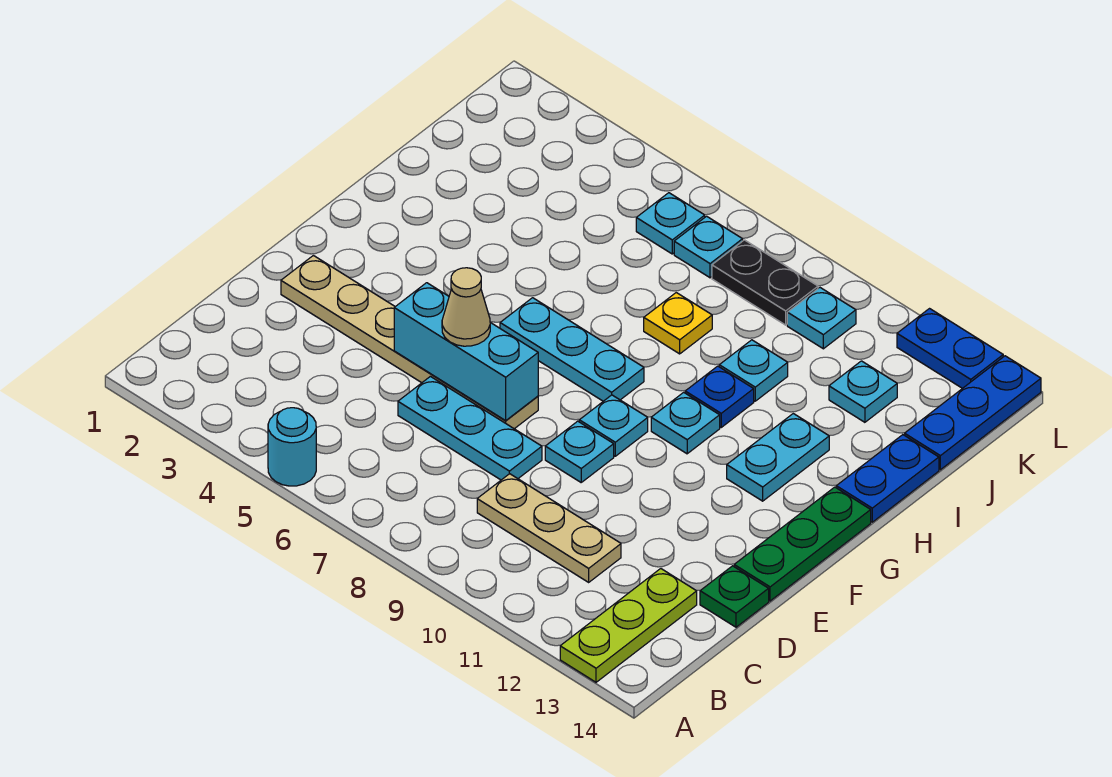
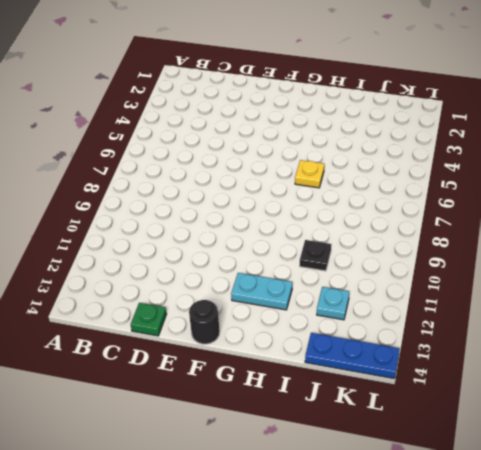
black round brick F14 level 1 -> green plate E14:G14 level 1
yellow plate H6 level 1 -> yellow plate I8 level 1
black plate I10 level 1 -> cyan plate I10 level 1
none -> cyan round brick A5 level 1
none -> lime plate A13:C13 level 1
none -> tan plate C9:C11 level 1

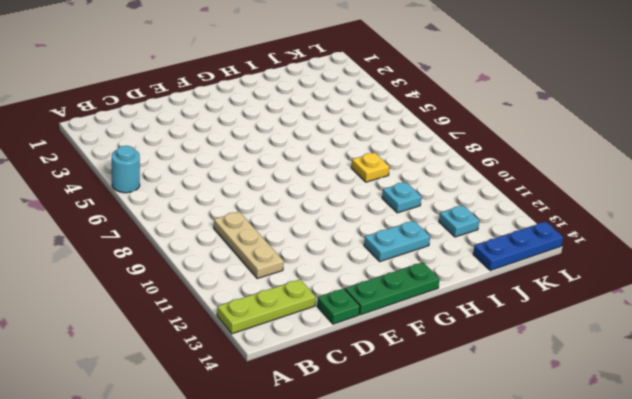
none -> cyan plate D6:D8 level 1
none -> tan plate E2:E7 level 1
none -> cyan plate E9 level 1

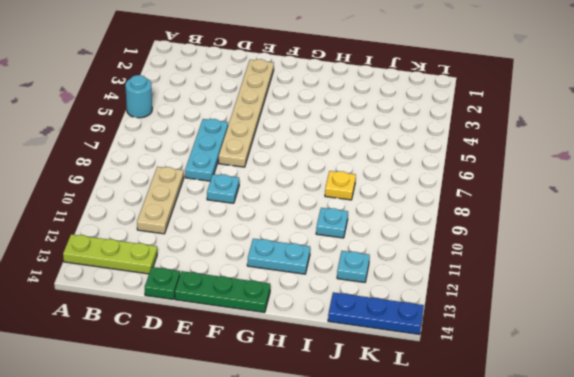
none -> cyan plate F9 level 1
none -> cyan plate G6:G8 level 1
none -> cyan plate G10 level 1

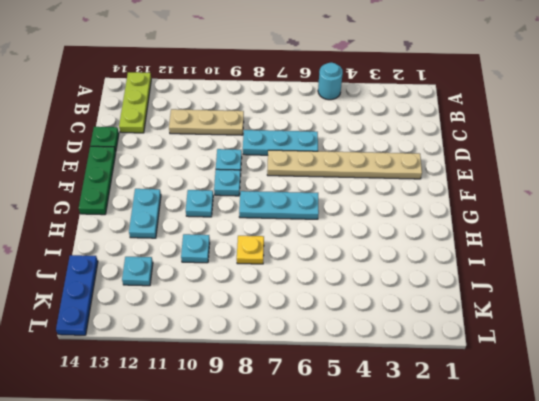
none -> blue plate H10 level 1
none -> blue plate H14:I14 level 1
none -> cyan plate K6 level 1

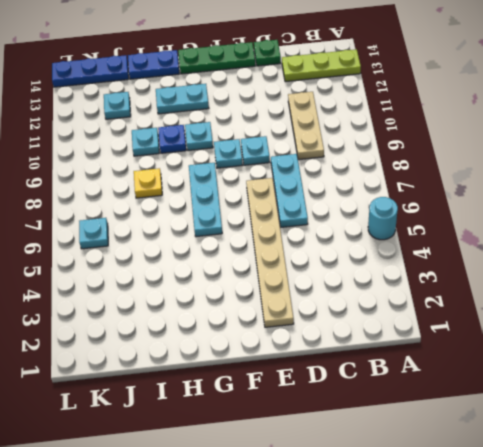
none -> cyan plate K7 level 1
none -> black plate K8:K9 level 1
none -> cyan plate K10 level 1

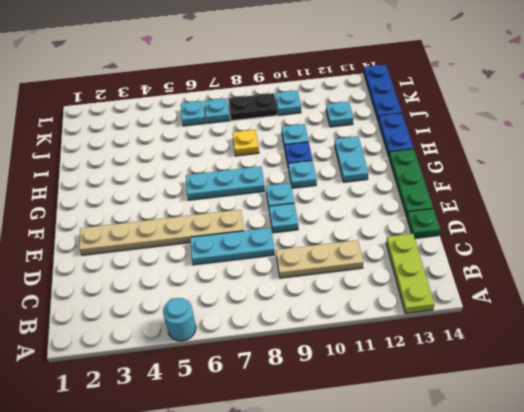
none -> blue plate L12:L13 level 1
none -> cyan brick E5:E7 level 2
none -> tan cone E6 level 3

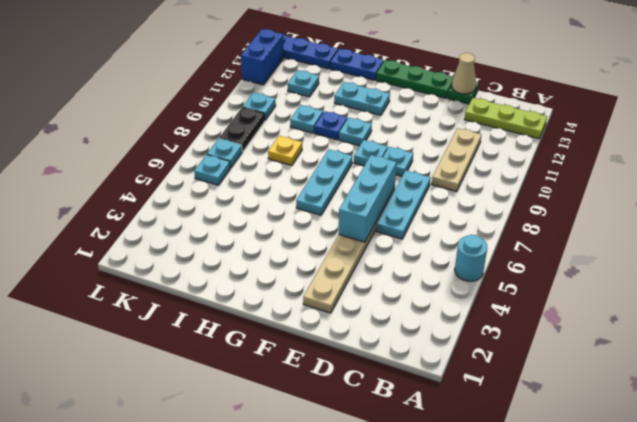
tan cone D14 level 2 -> tan cone E6 level 3
blue brick L12:L13 level 1 -> blue plate L12:L13 level 1

